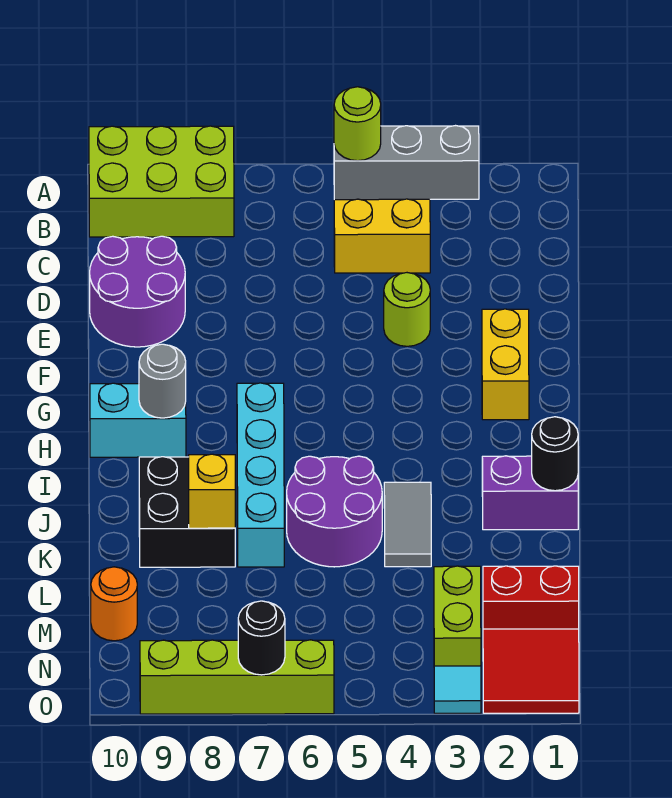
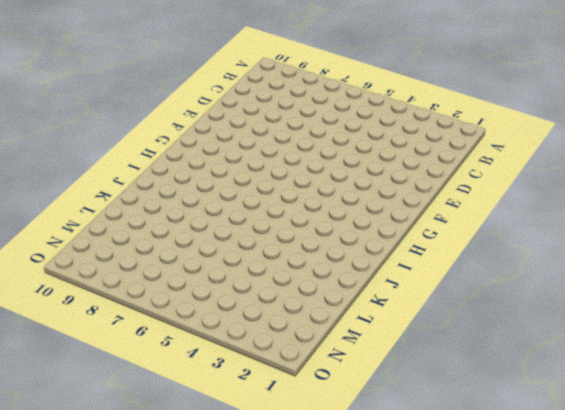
none -> grey brick A3:A5 level 1
none -> lime brick A8:B10 level 1
none -> yellow brick C4:C5 level 1

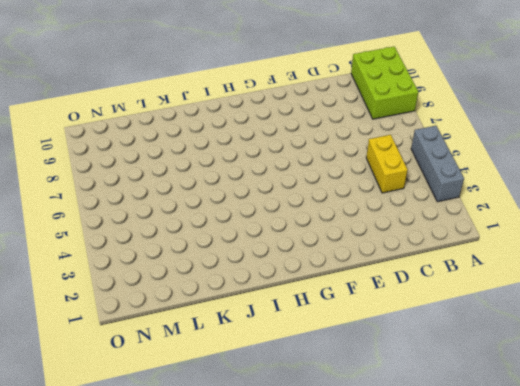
none -> purple round brick D9:E10 level 1
none -> lime round brick E4 level 1
none -> yellow brick F2:G2 level 1

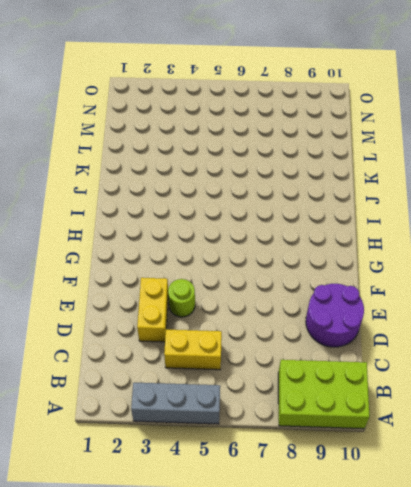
yellow brick D3:E3 level 1 -> yellow brick F2:G2 level 1
none -> cyan brick H7:K7 level 1
none -> cyan brick H9:H10 level 1
none -> purple brick J1:J2 level 1

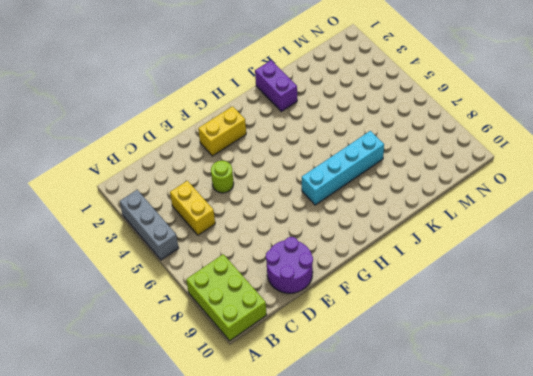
none -> cyan brick H9:H10 level 1
none -> grey tile J4:K4 level 1
none -> purple round brick J5:K6 level 1

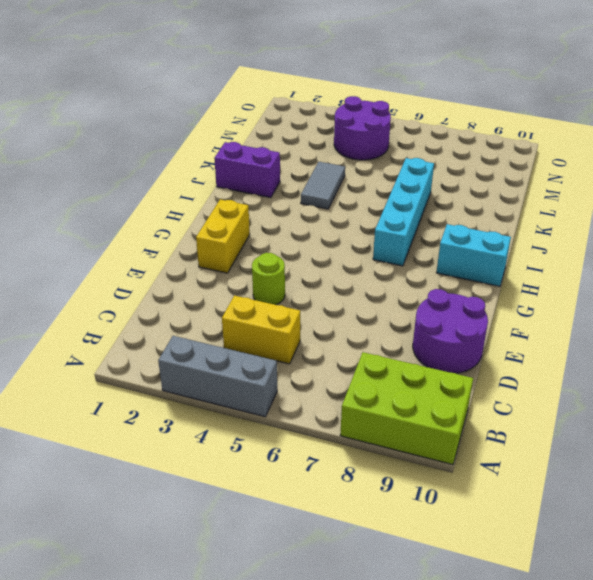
purple round brick M4:N5 level 1 -> purple round brick J5:K6 level 1
none -> black brick J8:K9 level 1
none -> red brick M1:M2 level 1
none -> lime brick M3:N3 level 1

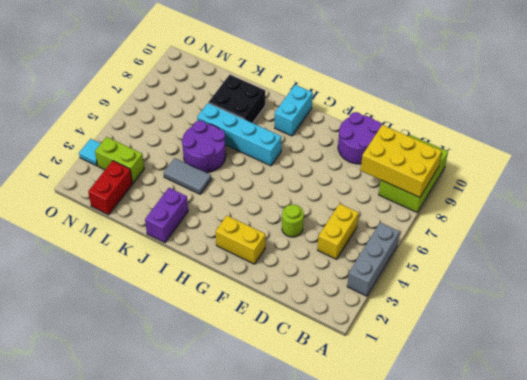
yellow brick A8:C9 level 2 -> none
none -> orange round brick M10 level 1
none -> red tile N1:O2 level 1
none -> lime brick O6:O9 level 1

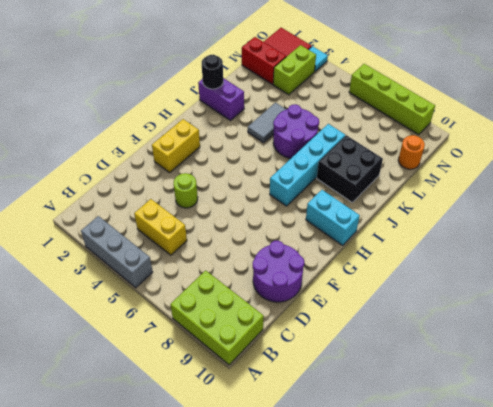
none -> lime round brick A5 level 2
none -> grey round brick H9 level 2
none -> yellow brick K8 level 2

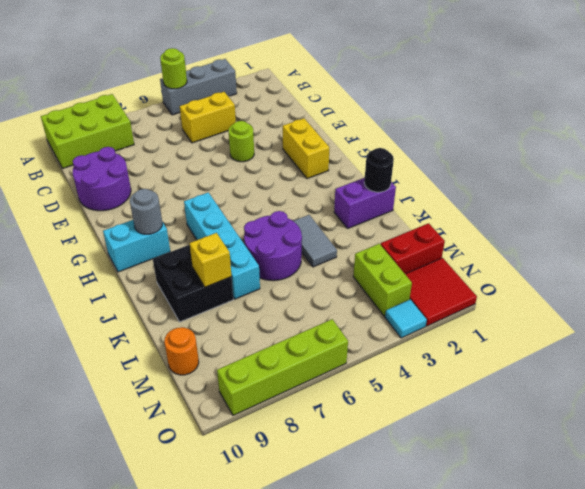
none -> black round brick O7 level 2

